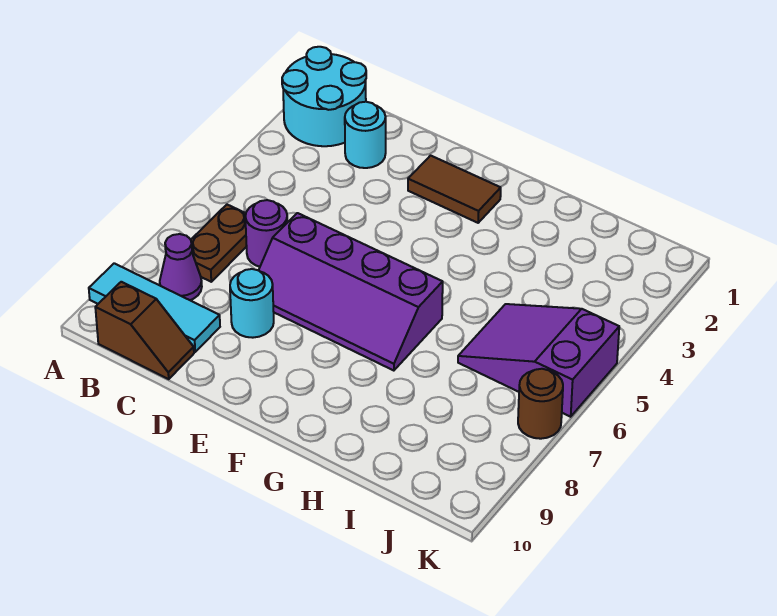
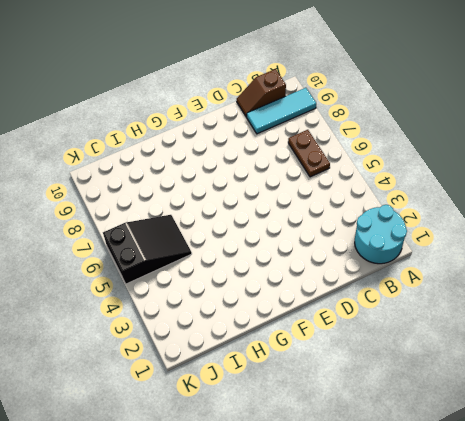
black slope I5:K6 level 1 top K -> purple slope I5:K6 level 1 top K
none -> purple cone B8 level 1
none -> cyan round brick C2 level 1
none -> purple round brick C6 level 1

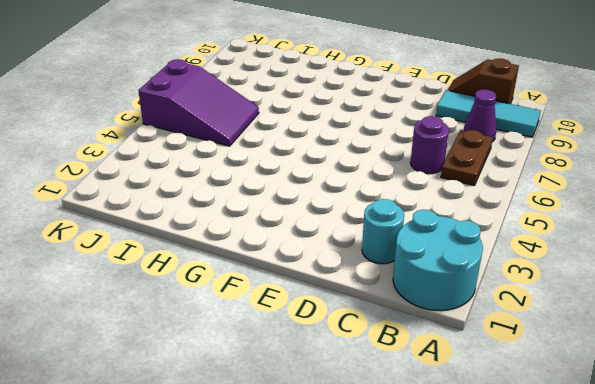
none -> purple slope D6:G7 level 1 top 6
none -> cyan round brick D8 level 1
none -> brown tile E2:F2 level 1

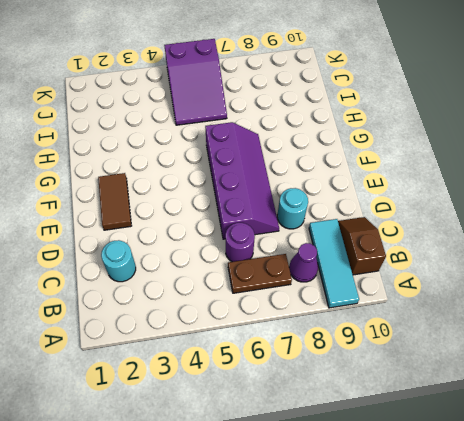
none -> cyan round brick A1:B2 level 1
none -> brown round brick K7 level 1

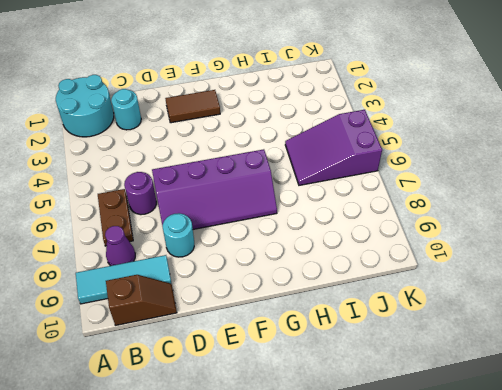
none -> brown round brick K7 level 1

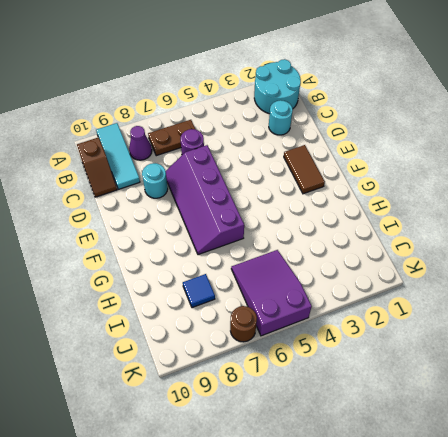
blue tile I8 level 1 -> none

